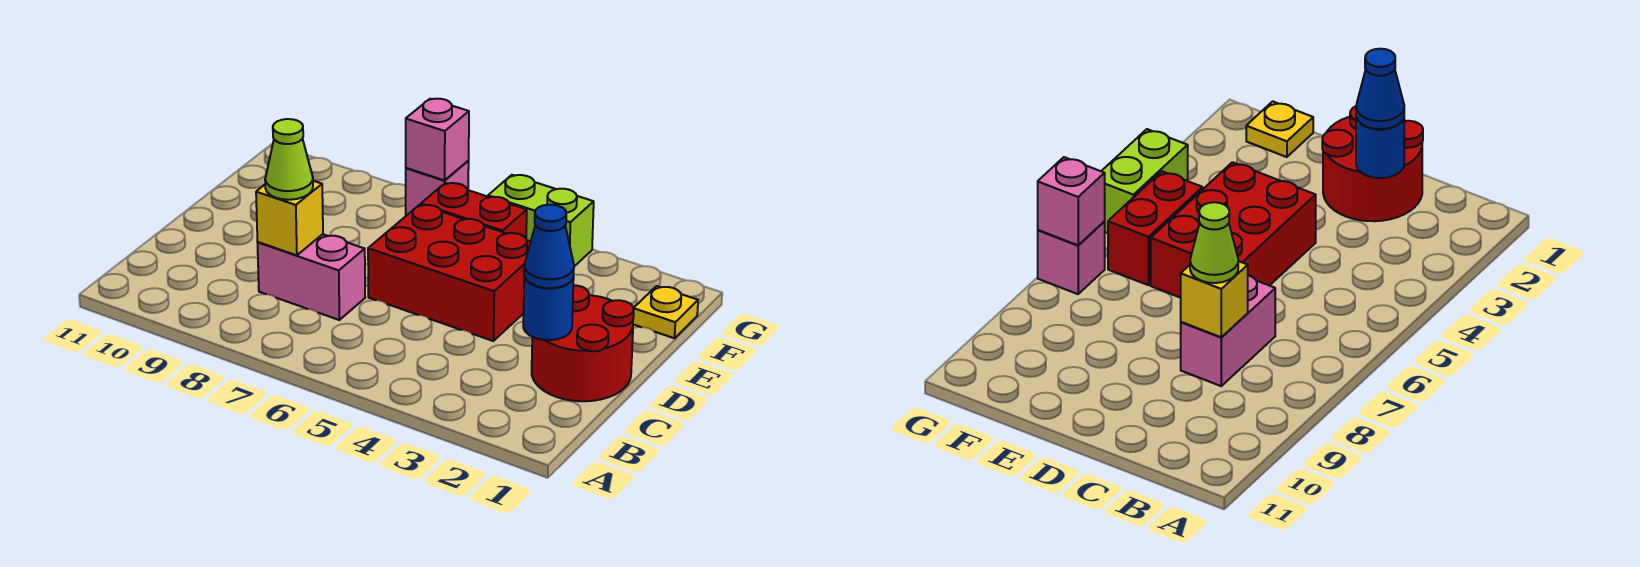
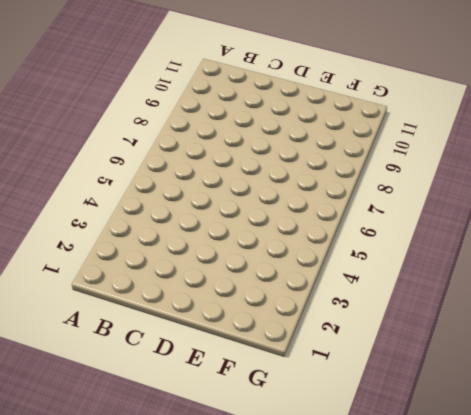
none -> red round brick C1:D2 level 1
none -> pink brick C7:C8 level 1
none -> red brick D4:E6 level 1

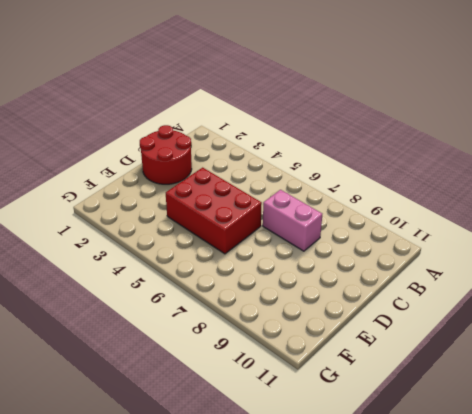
none -> yellow plate F1 level 1
none -> red brick F5:F6 level 1
none -> lime brick G4:G5 level 1

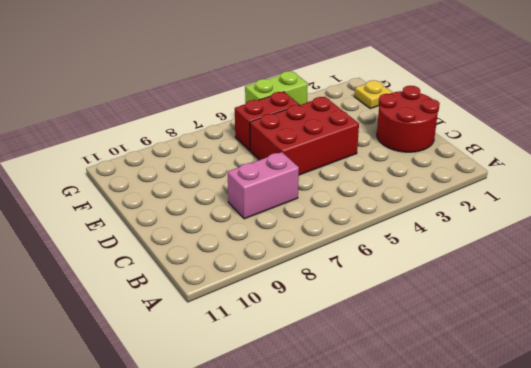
none -> pink brick G7 level 1
none -> blue round brick C2 level 2
none -> yellow brick C8 level 2

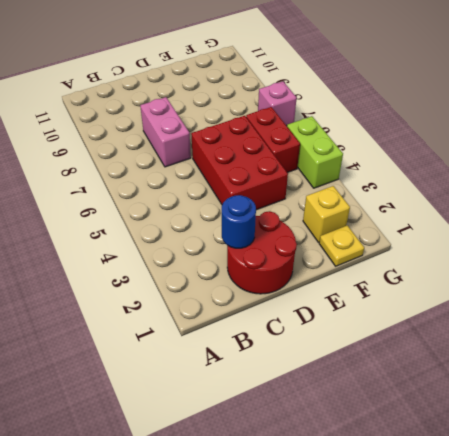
yellow brick F2 level 1 -> yellow brick C8 level 2
none -> pink brick G7 level 2
none -> blue cone C2 level 3
none -> lime cone C8 level 3

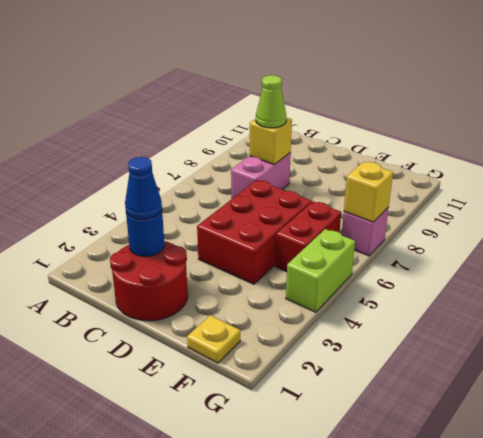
yellow brick G7 level 2 -> pink brick G7 level 2

